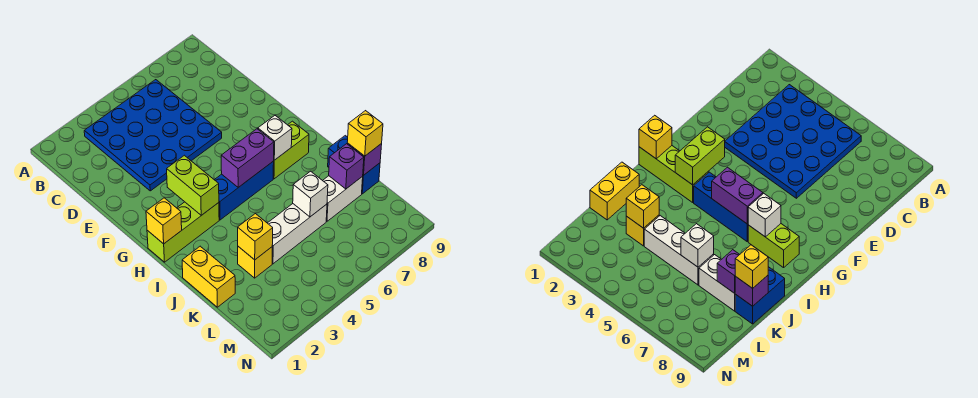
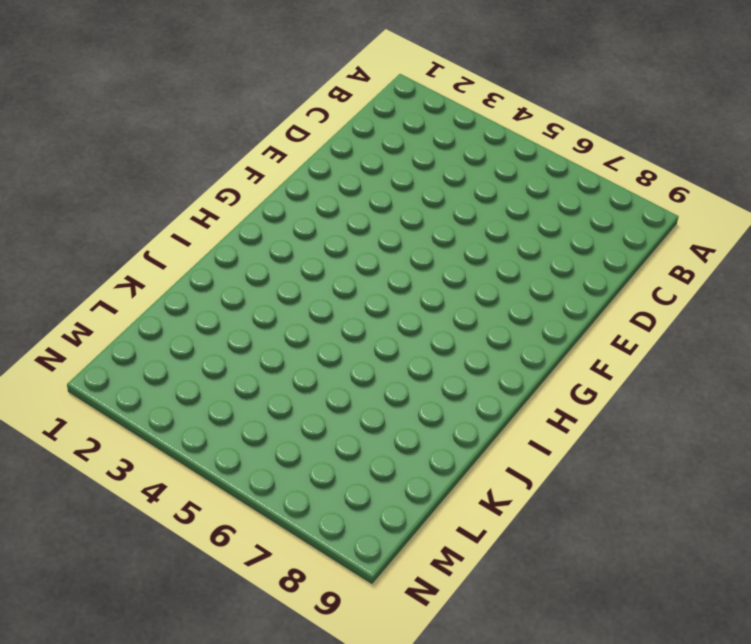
none -> blue plate B3:E6 level 1
none -> lime brick H1:H3 level 1
none -> blue brick H4:H6 level 1

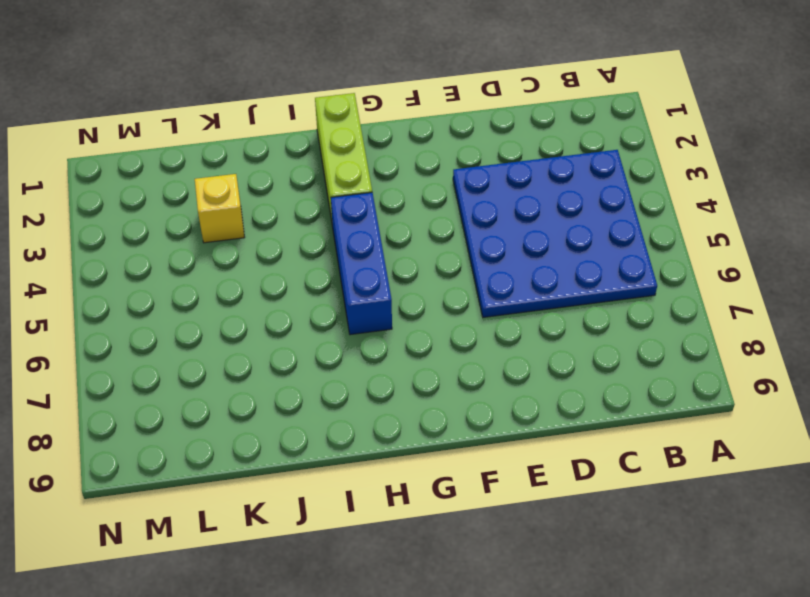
none -> lime brick H7:H8 level 1
none -> yellow brick J1:K1 level 1
none -> blue brick J9:K9 level 1

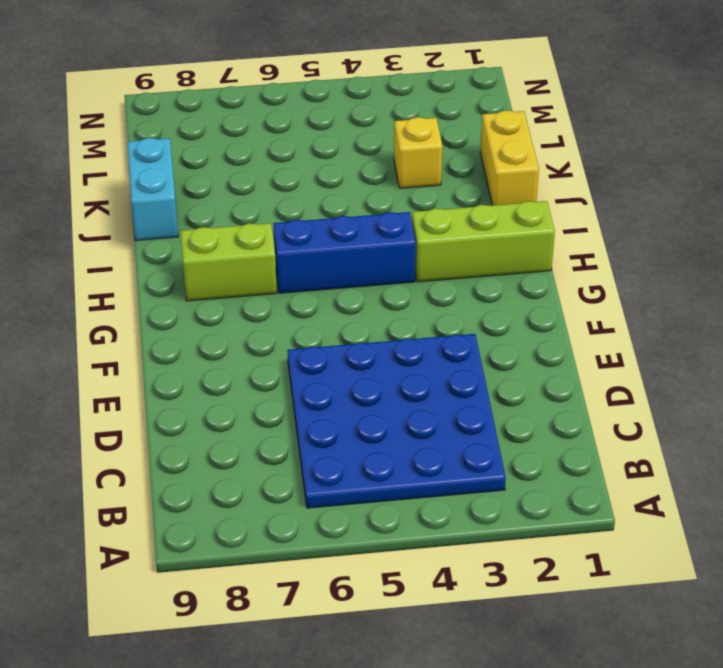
cyan brick J9:K9 level 1 -> blue brick J9:K9 level 1
none -> white brick K4:K6 level 1
none -> white brick K7:K8 level 1
none -> lime brick G3:H3 level 2

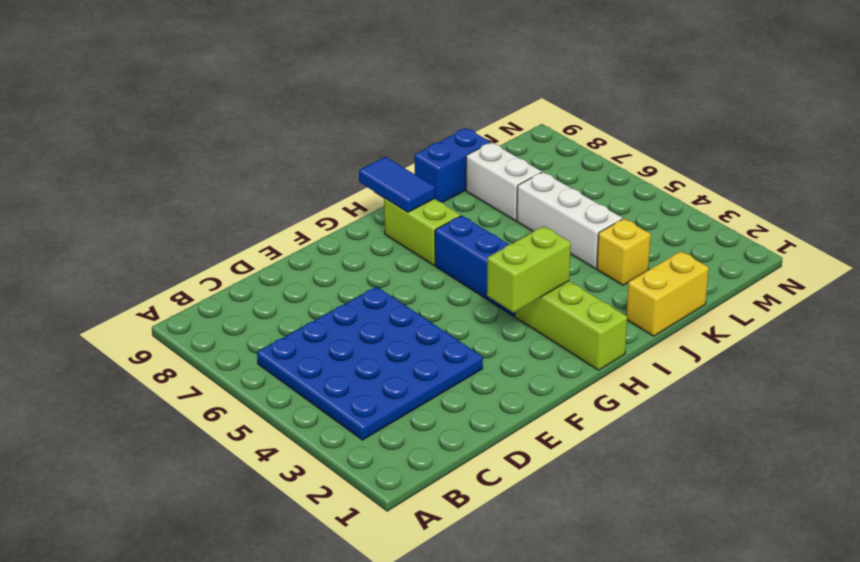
blue tile H8:H9 level 2 -> none
none -> yellow brick H1 level 2
none -> purple brick H5:H6 level 2
none -> white brick H7 level 2

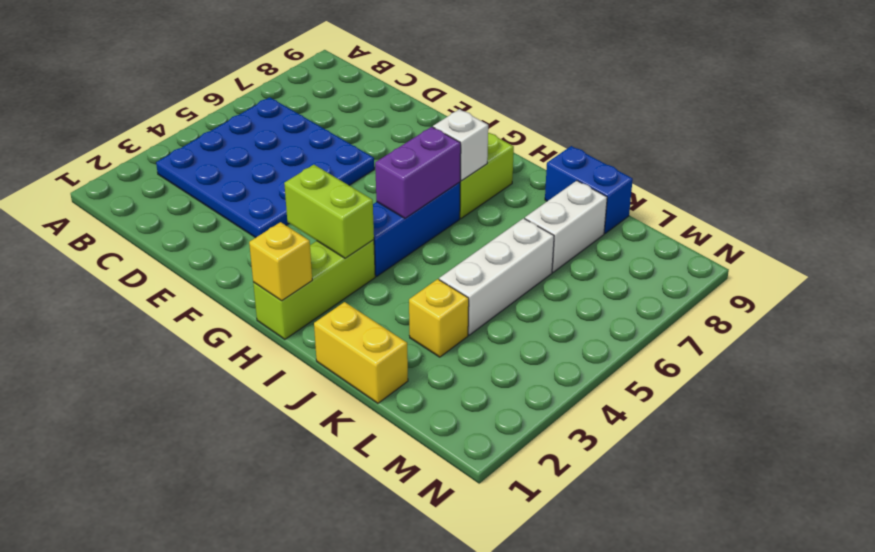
none -> yellow brick K3 level 2
none -> white brick K6 level 2
none -> purple brick K8 level 2

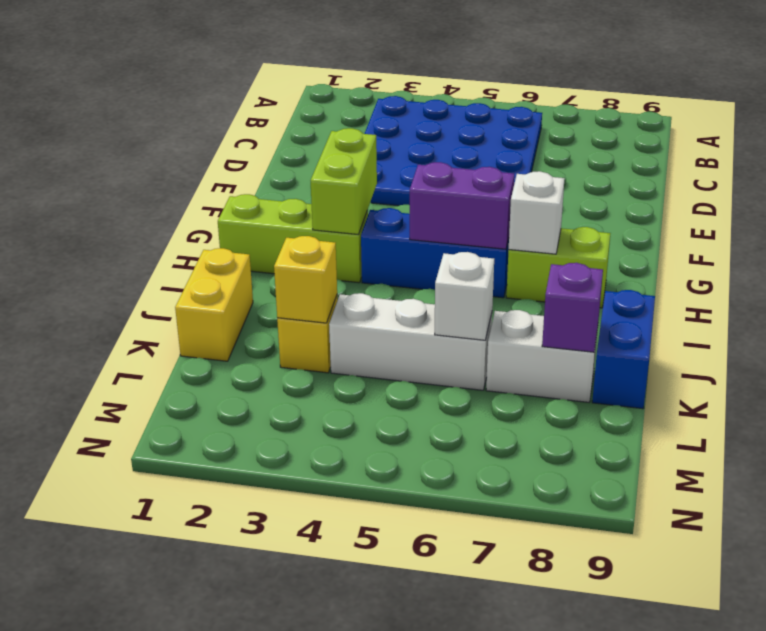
none -> yellow brick H1 level 2
none -> purple brick K9 level 2
none -> yellow brick K9 level 3

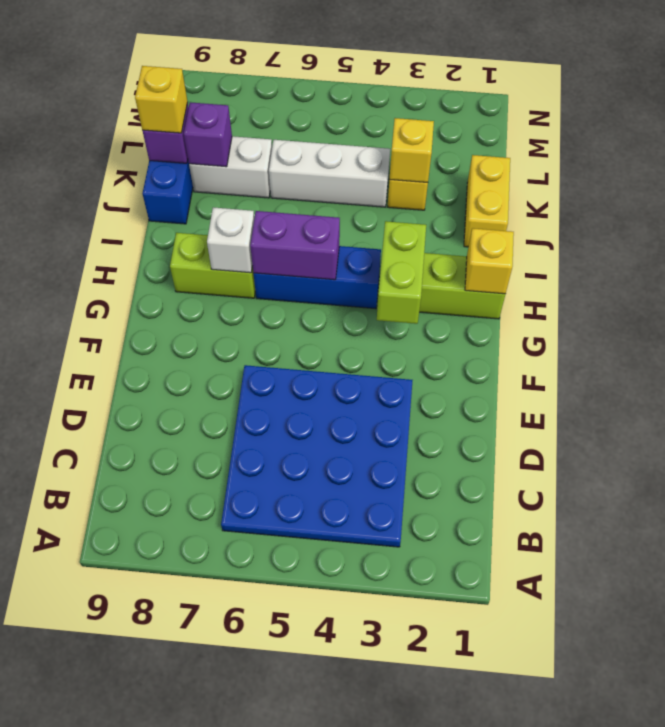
none -> white brick K6 level 2

